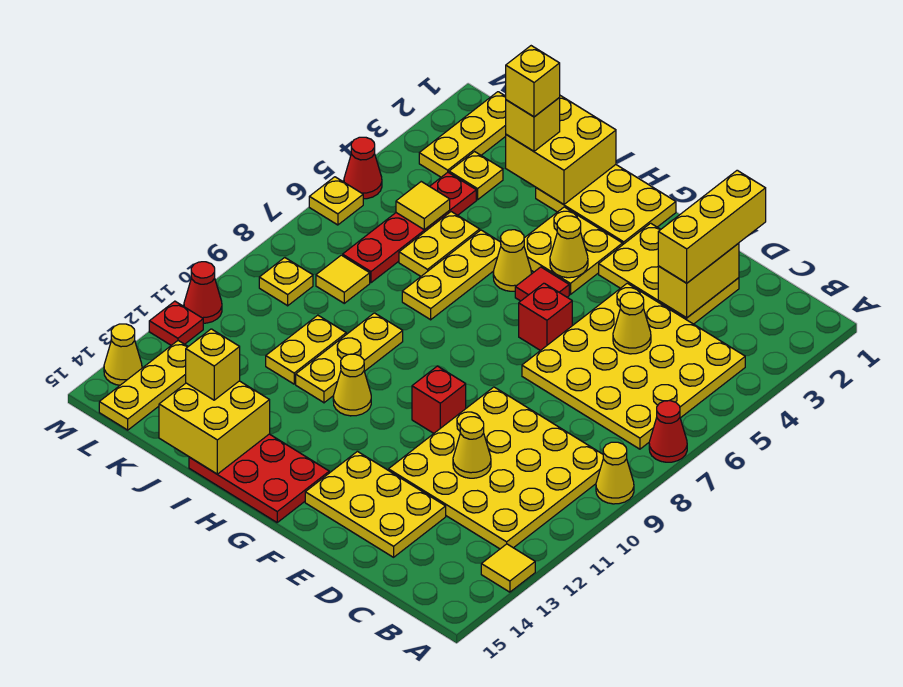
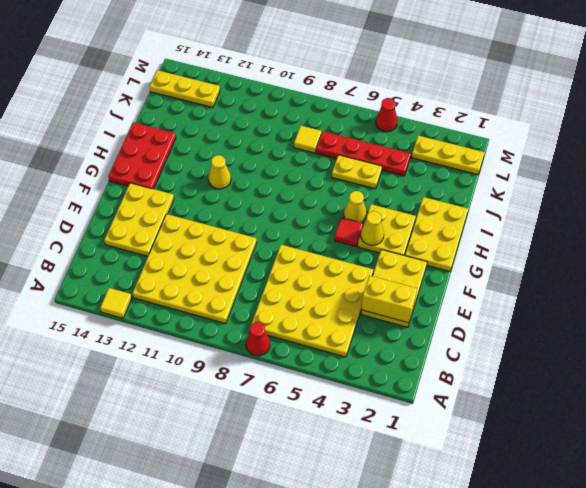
none -> yellow cone A9 level 1
none -> red brick F6 level 1
none -> red brick F10 level 1
none -> yellow plate I5:I7 level 1

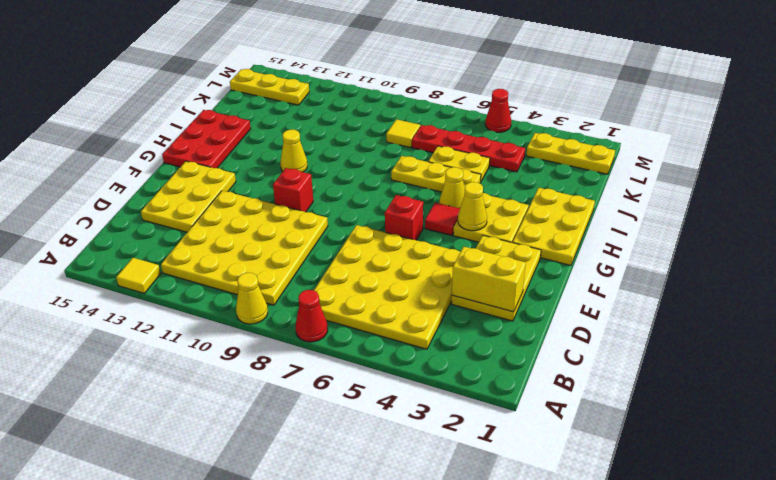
none -> yellow plate I9:I11 level 1
none -> yellow plate J10:J11 level 1
none -> yellow plate K3 level 1
none -> yellow plate L9 level 1

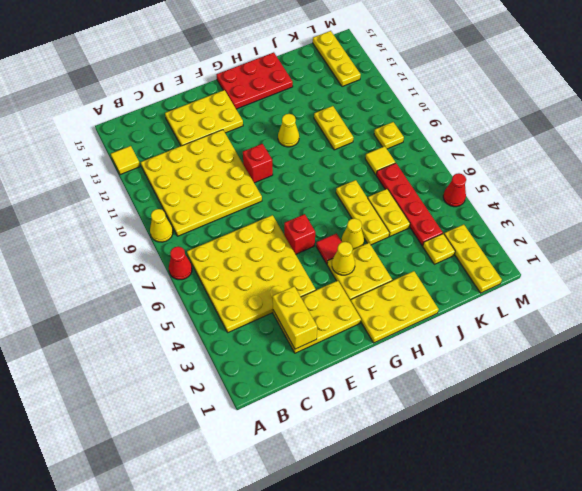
none -> yellow plate I9:I11 level 1
none -> yellow plate M6 level 1
none -> red cone M11 level 1
none -> red plate M12 level 1

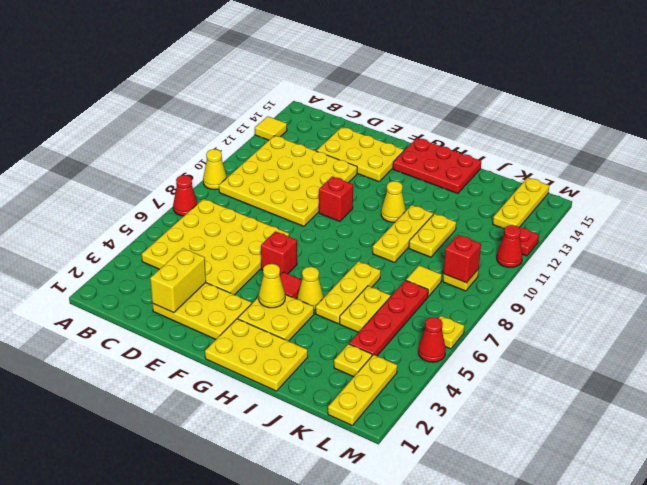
red brick L9 level 2 -> none
none -> yellow cone M14 level 1
none -> yellow cone D5 level 2
none -> yellow cone D11 level 2
none -> yellow brick I1:J2 level 2

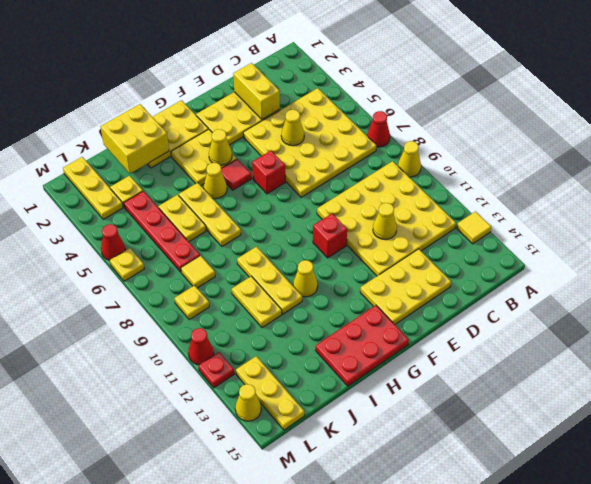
none -> yellow brick I14:J15 level 2
none -> yellow tile K5 level 2
none -> yellow brick D1:D3 level 3
none -> yellow brick J2 level 3

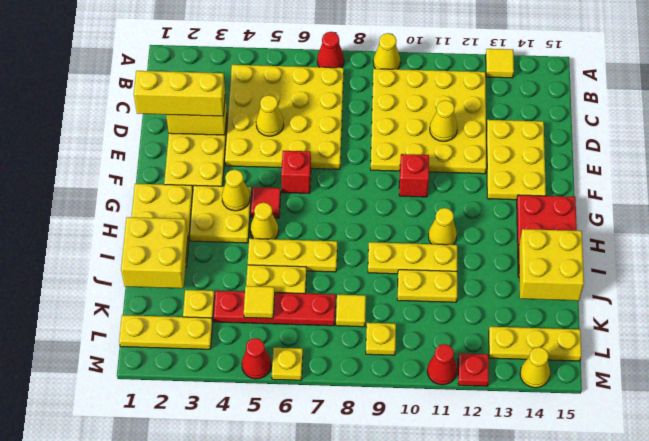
none -> yellow brick J2 level 3
none -> yellow brick J14 level 3
none -> yellow brick J2 level 4

